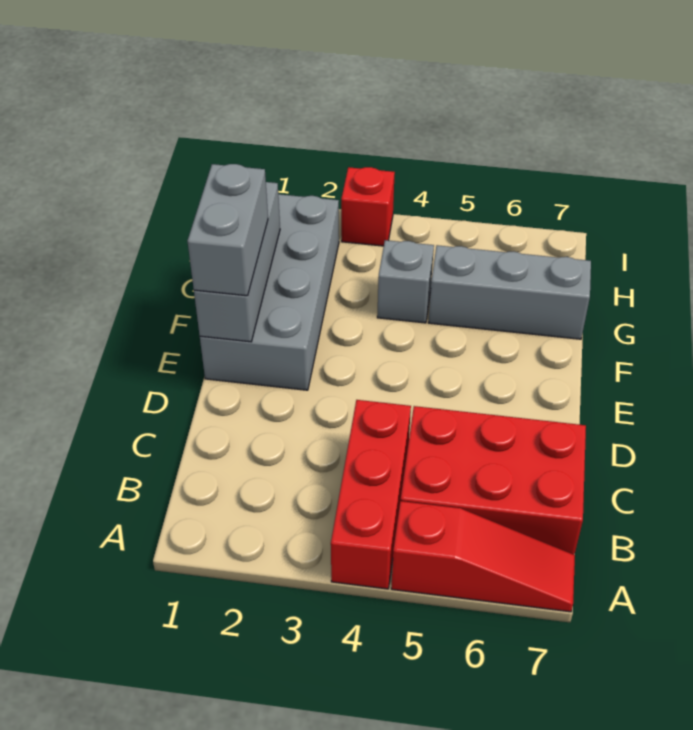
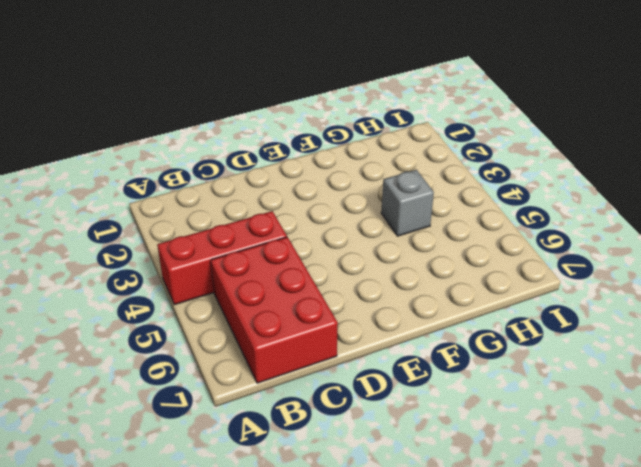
none -> red slope A5:A7 level 1 top 5
none -> grey brick E1:H2 level 1

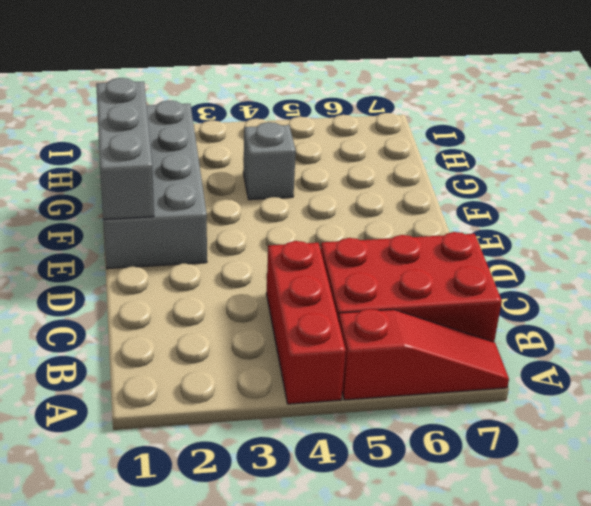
none -> grey brick G5:G7 level 1
none -> red brick I3 level 1

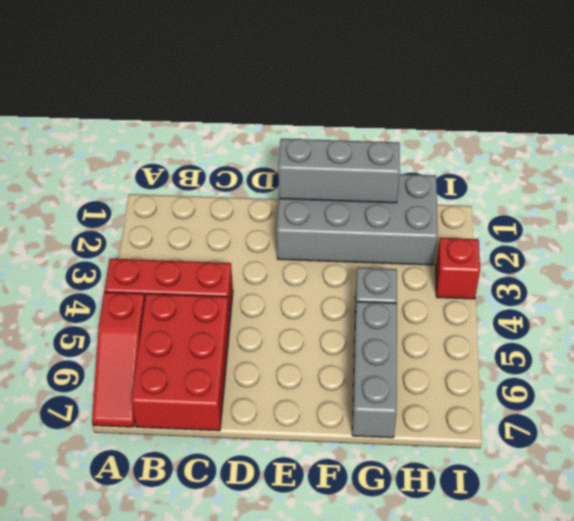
none -> grey brick E1:F1 level 3

